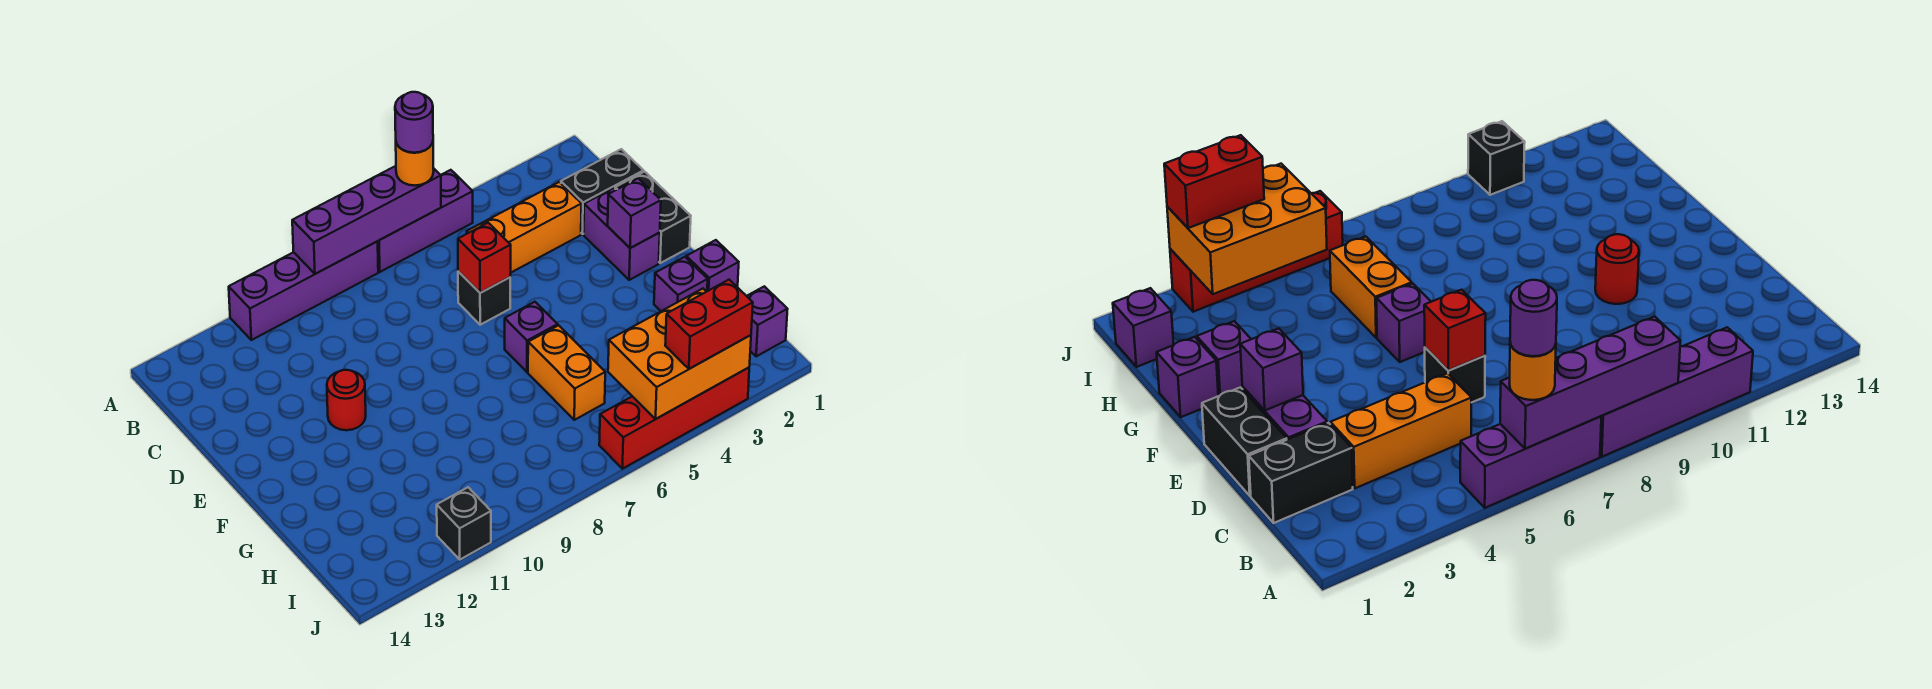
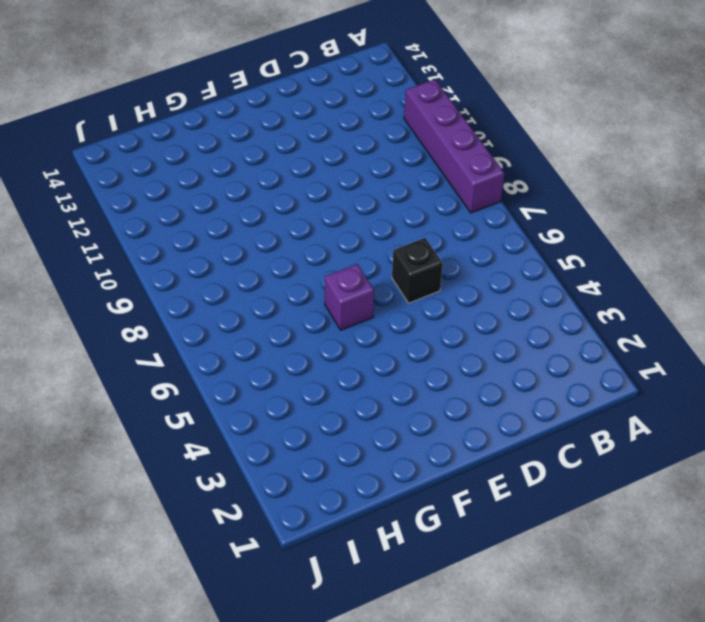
none -> purple brick A5:A7 level 1
none -> black brick C1:C2 level 1
none -> orange brick C3:C5 level 1

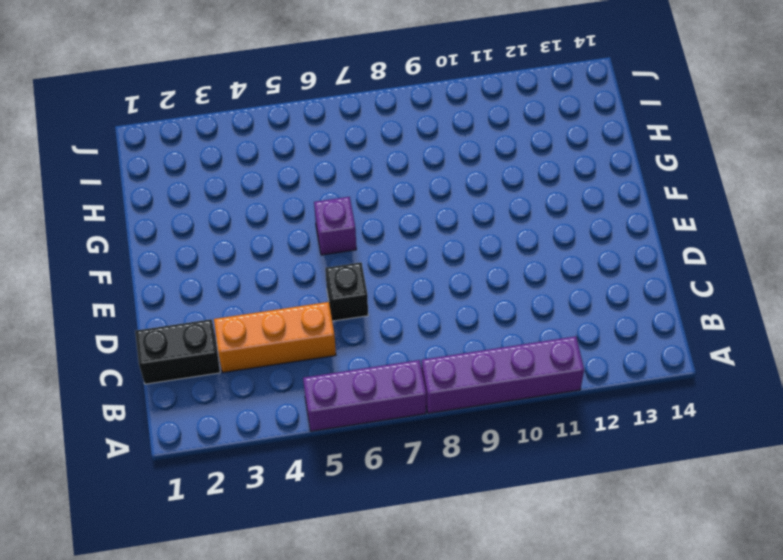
none -> black brick D1:E1 level 1
none -> purple brick D2:E2 level 1
none -> red round brick E11 level 1

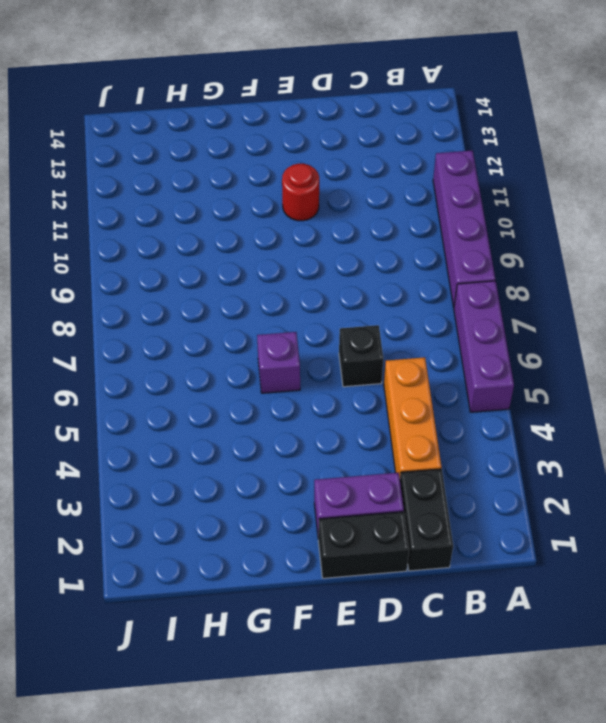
none -> purple brick G1 level 1
none -> purple brick G2 level 1
none -> orange brick G6:H6 level 1

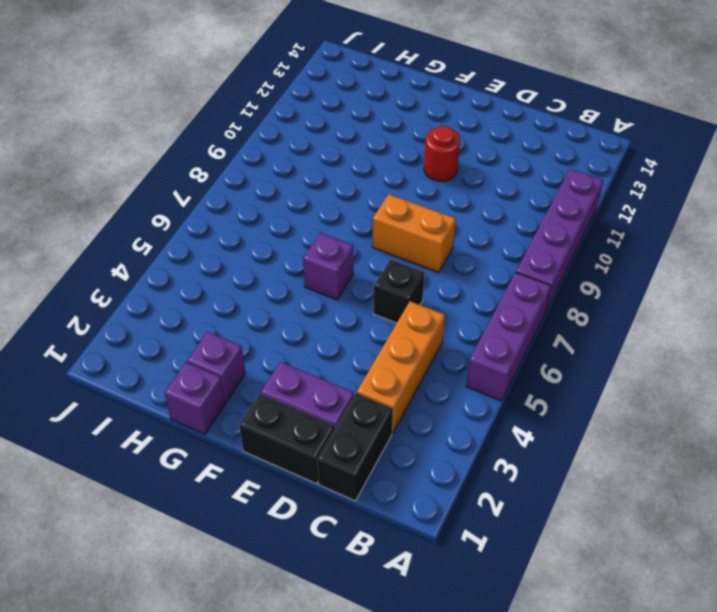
orange brick D8:E8 level 1 -> orange brick G6:H6 level 1
none -> purple brick I1 level 1
none -> red brick J3:J6 level 1
none -> black brick J11 level 1

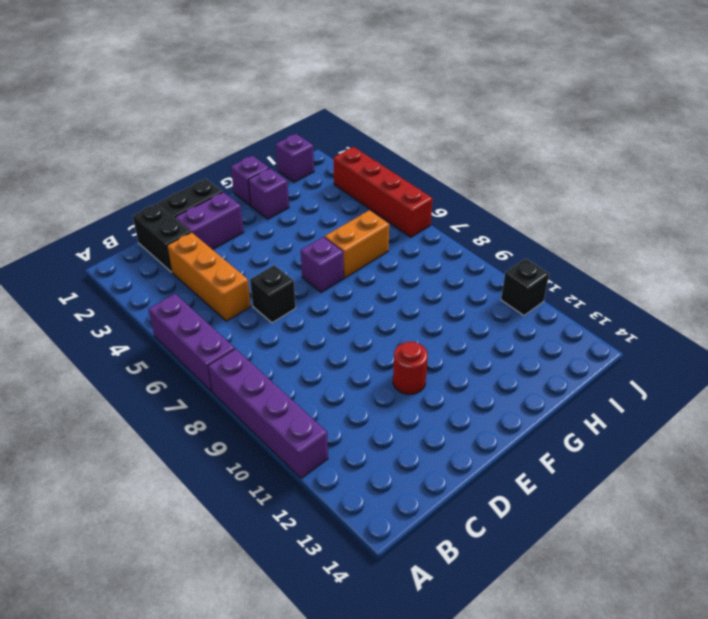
none -> purple brick A6:A9 level 2
none -> red brick D6 level 2
none -> purple brick E2 level 2

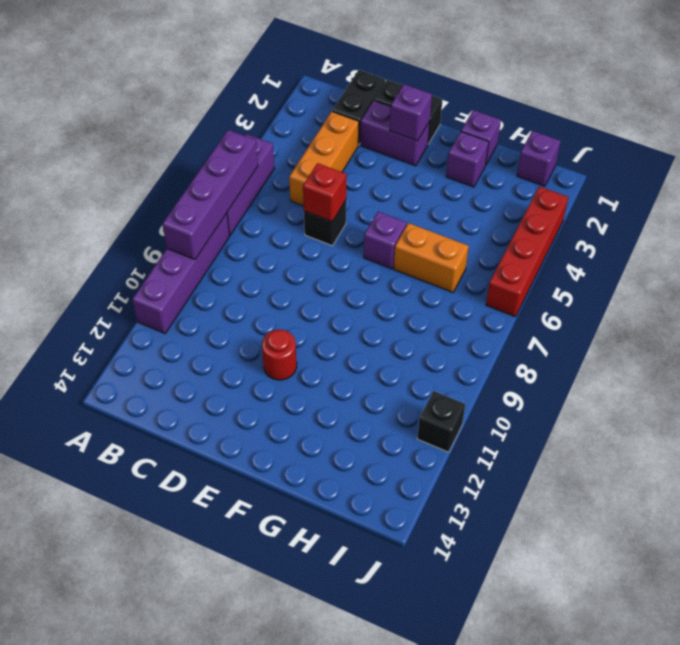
none -> orange brick I3:J5 level 2
none -> orange round brick A6 level 3
none -> red brick J3:J4 level 3

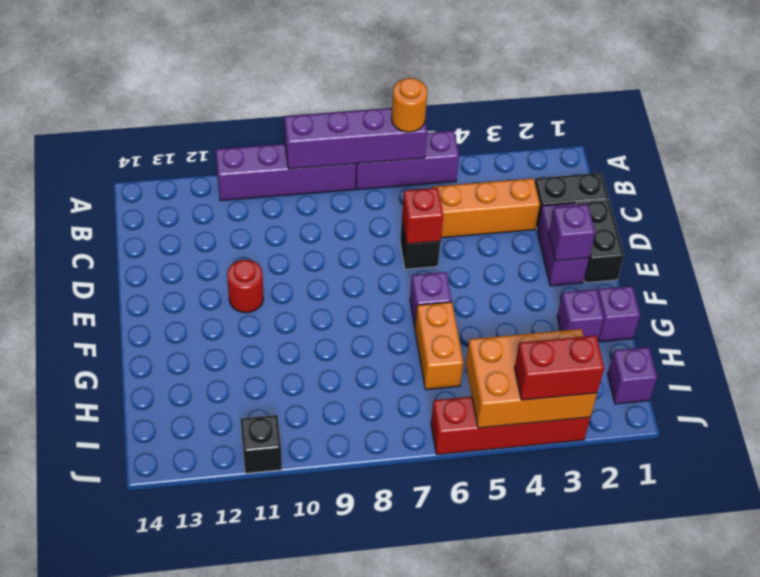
none -> purple round brick A6 level 4

